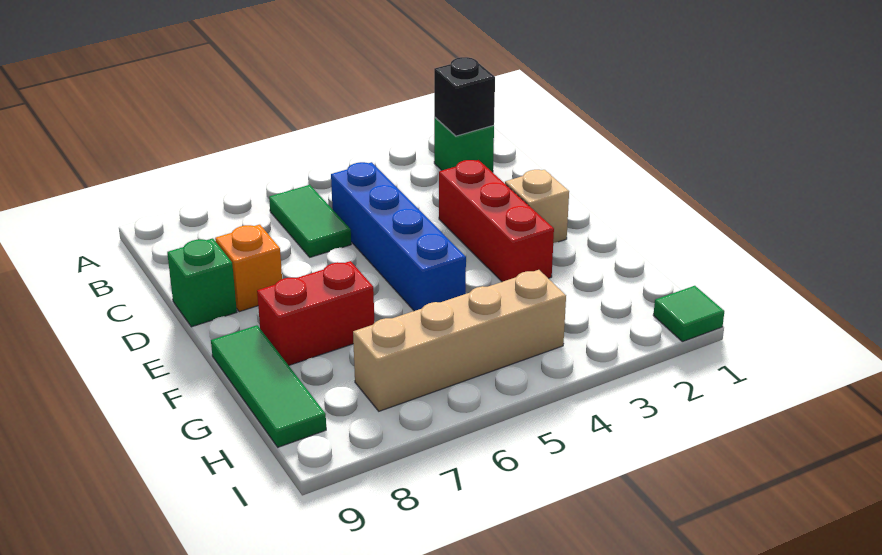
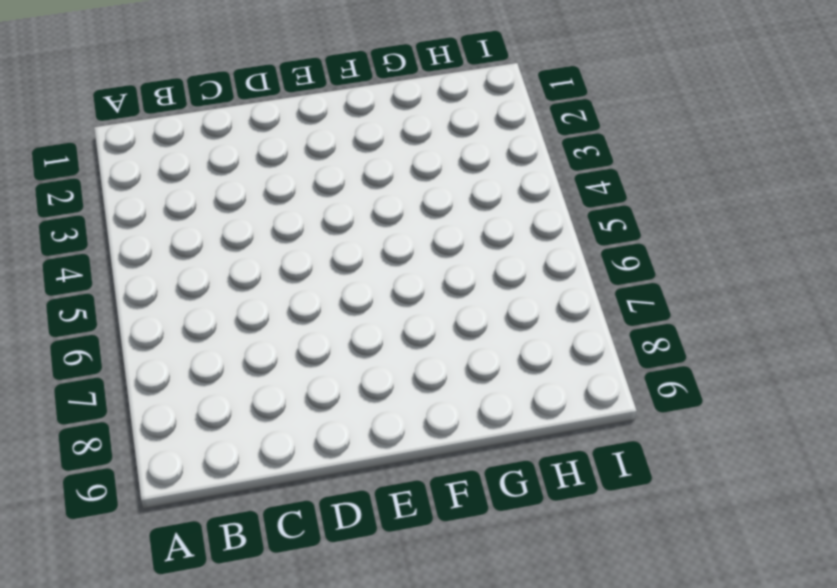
none -> green brick B2 level 1
none -> green tile B6:C6 level 1
none -> blue brick C5:F5 level 1

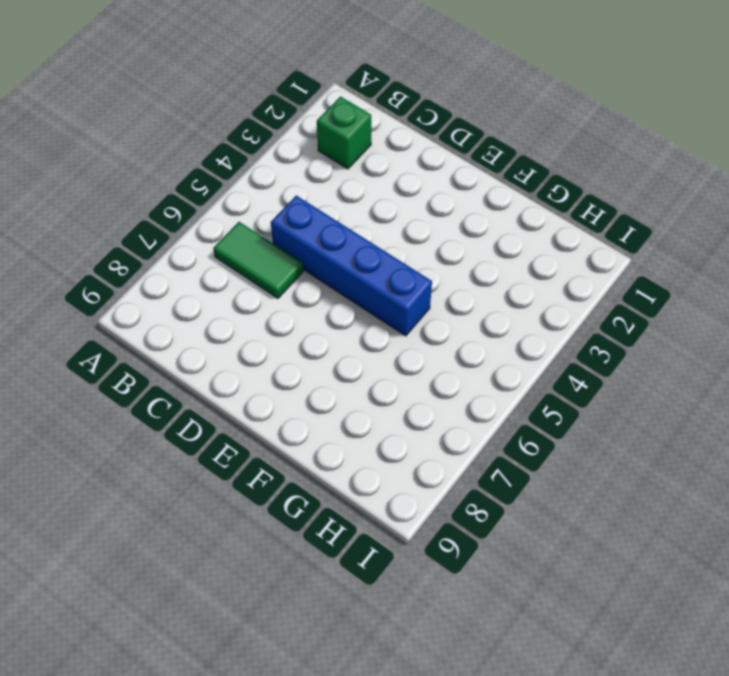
none -> red brick D3:F3 level 1
none -> orange brick D8 level 1
none -> green brick D9 level 1

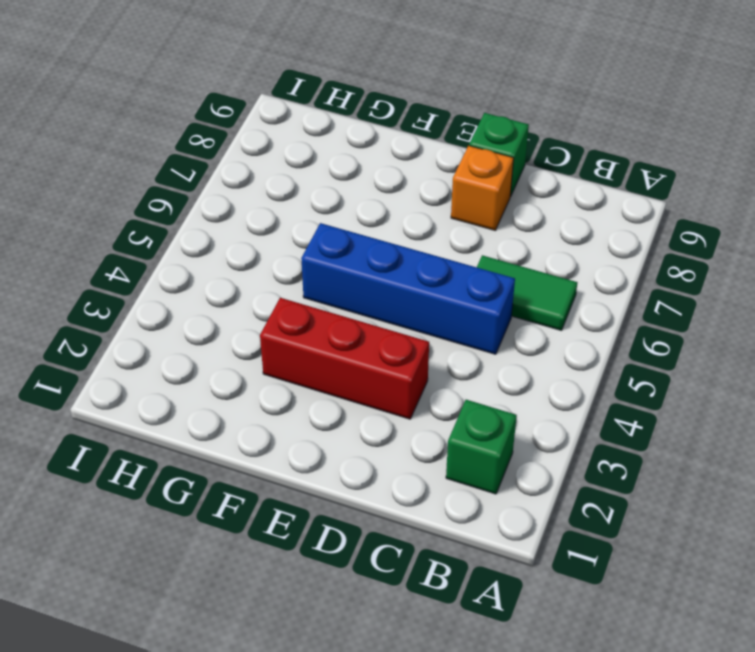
none -> tan brick E2 level 1
none -> red brick F7:F8 level 1
none -> green tile F9:H9 level 1

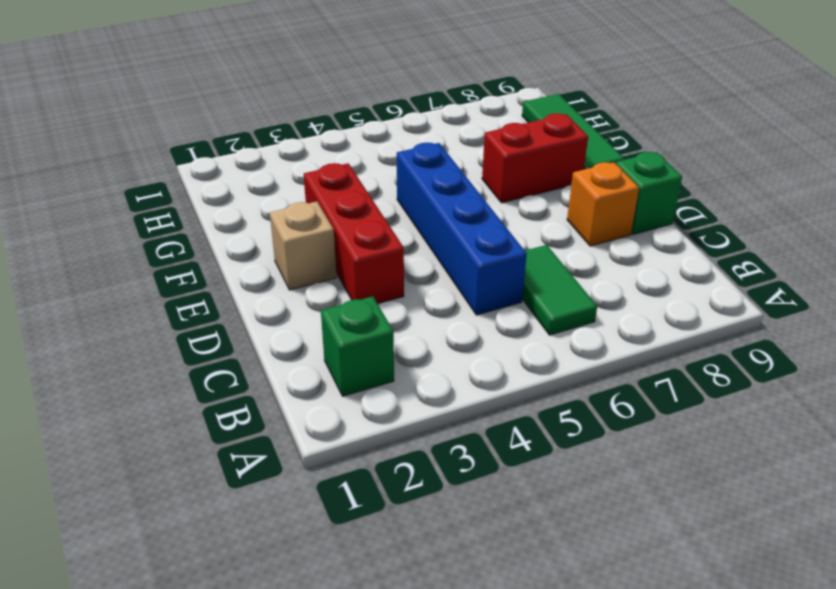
none -> tan brick H4:H7 level 1
none -> green tile I1 level 1
none -> black brick B2 level 2

